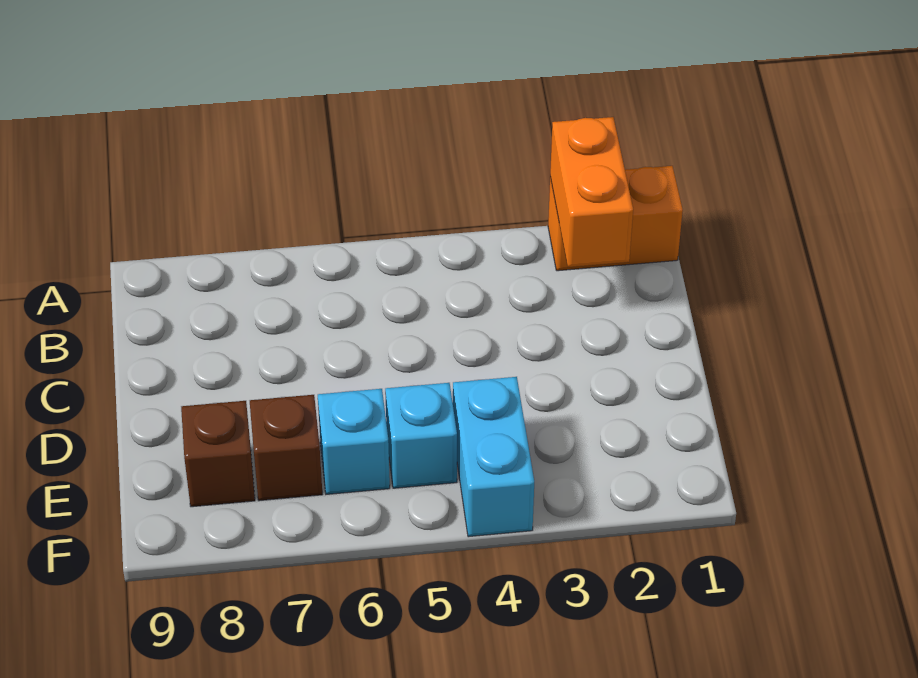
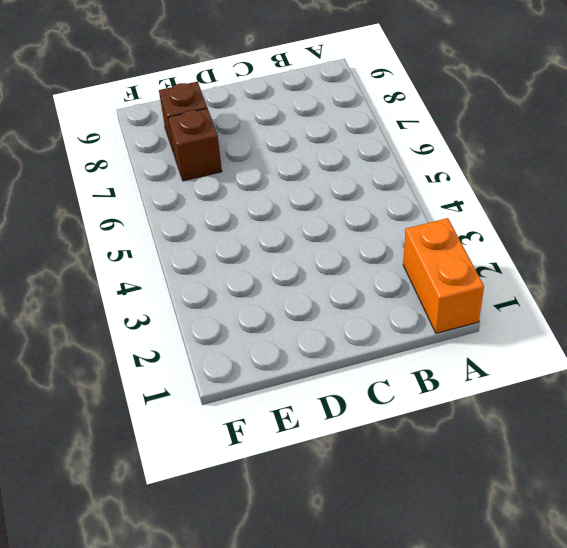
none -> cyan brick E4:F4 level 1
none -> cyan brick E5 level 1

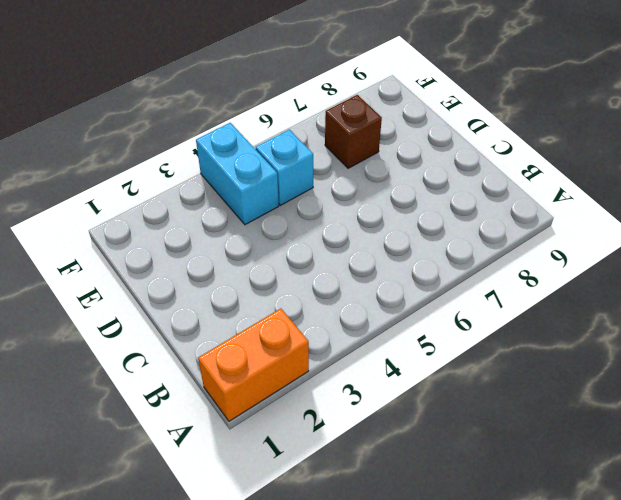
none -> cyan brick E6 level 1
none -> brown brick E8 level 1

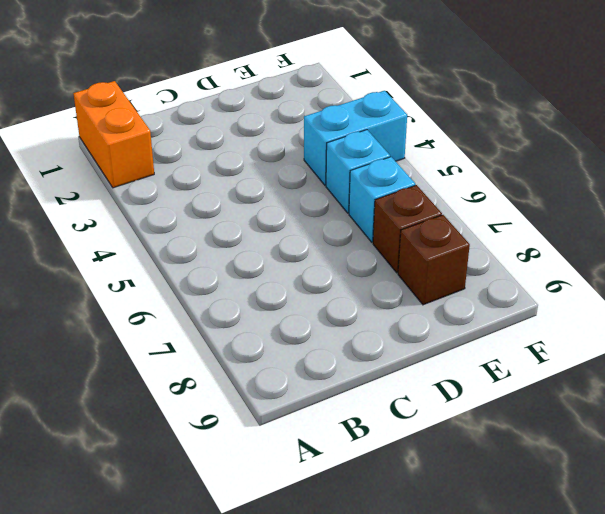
none -> orange brick A2:B2 level 2

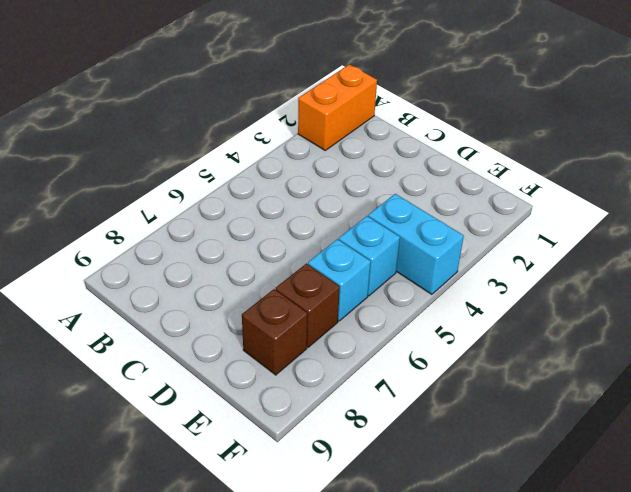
none -> orange brick A2:B2 level 2

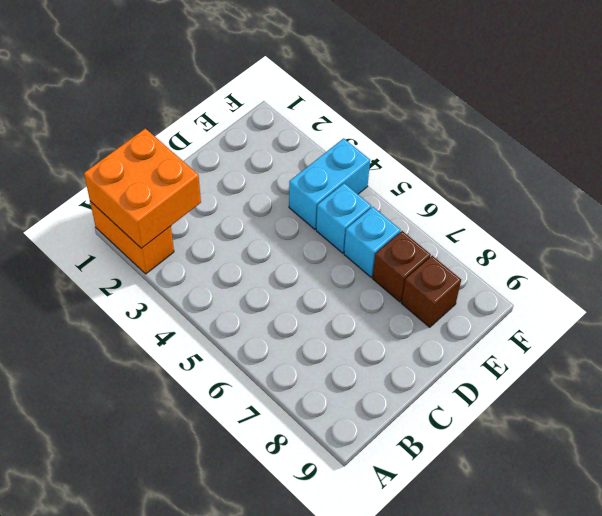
orange brick A1:B2 level 2 -> orange brick A2:B2 level 2

